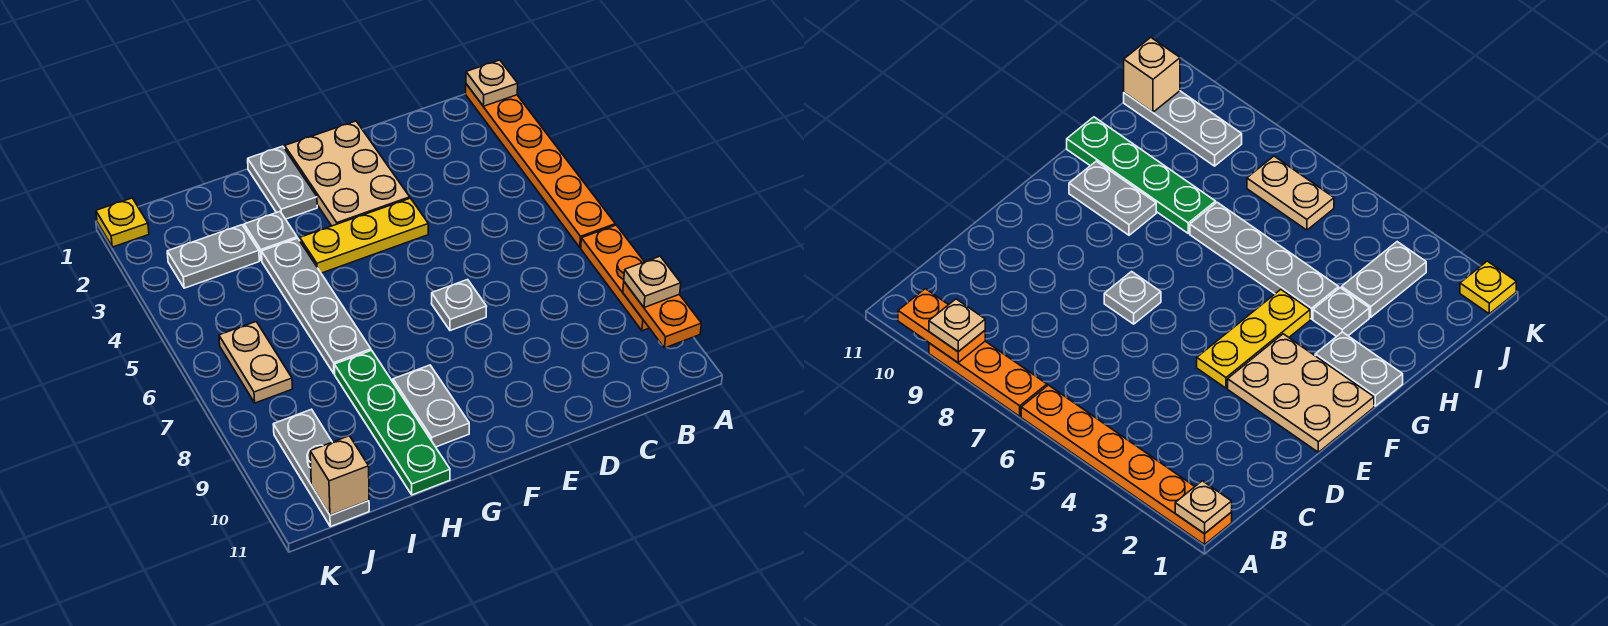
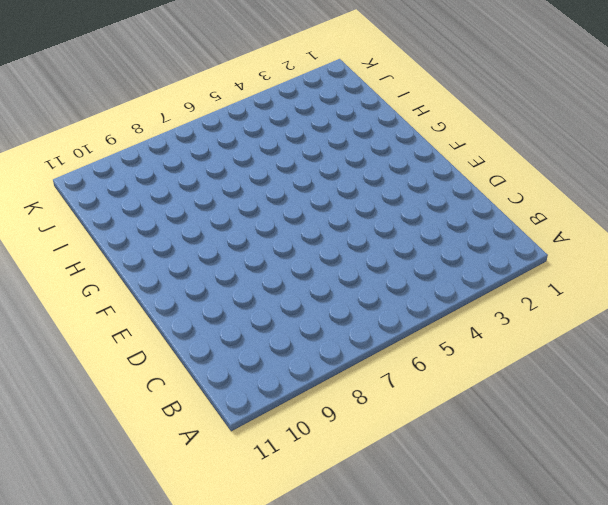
none -> orange plate A1:A6 level 1
none -> orange plate A7:A9 level 1
none -> tan plate E1:F3 level 1

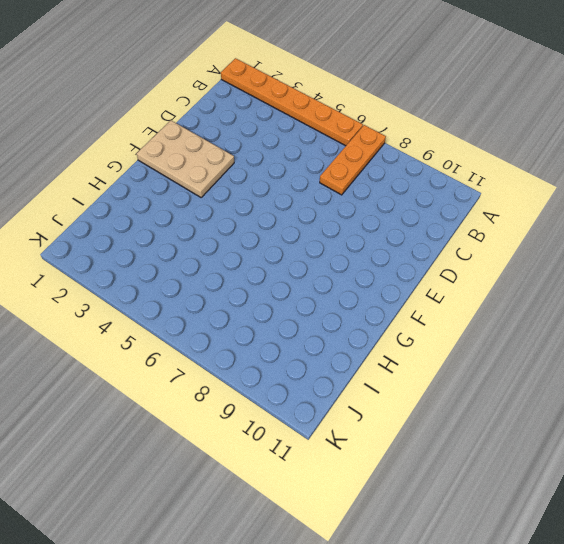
orange plate A7:C7 level 1 -> orange plate A7:A9 level 1
none -> yellow plate E4:G4 level 1
none -> grey plate E7 level 1
none -> grey plate G1:G2 level 1

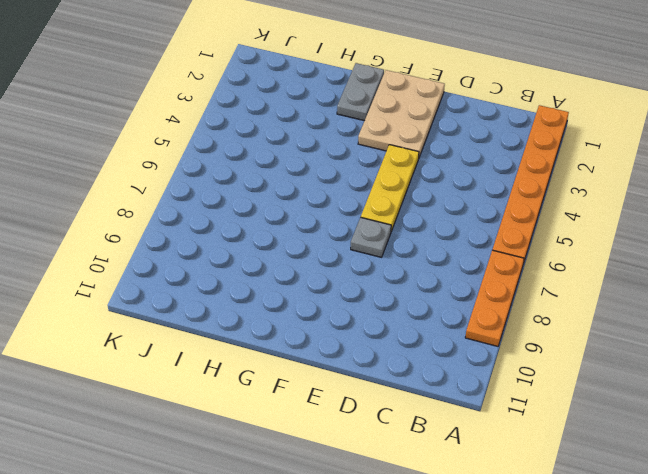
yellow plate E4:E6 level 1 -> yellow plate E4:G4 level 1
none -> grey plate G9:G10 level 1
none -> grey plate H3 level 1
none -> grey plate H4:H7 level 1

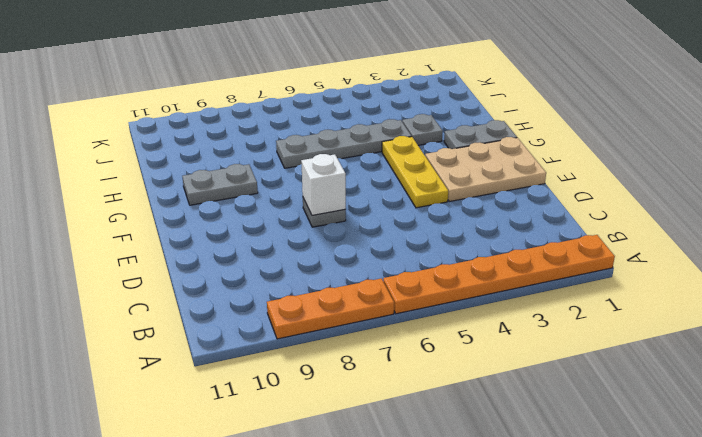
white brick E7 level 2 -> none
none -> green plate H8:H11 level 1
none -> grey plate I3:J3 level 1
none -> tan plate J6:J7 level 1

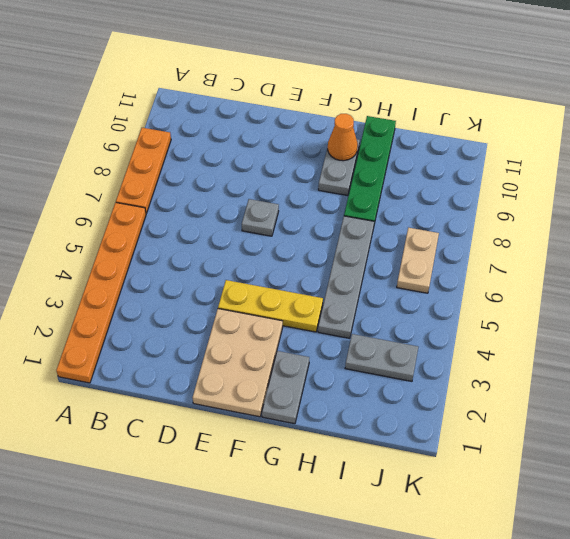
orange cone G10 level 2 -> none
none -> grey plate H3 level 1
none -> grey plate J9:J11 level 1
none -> yellow plate K1 level 1

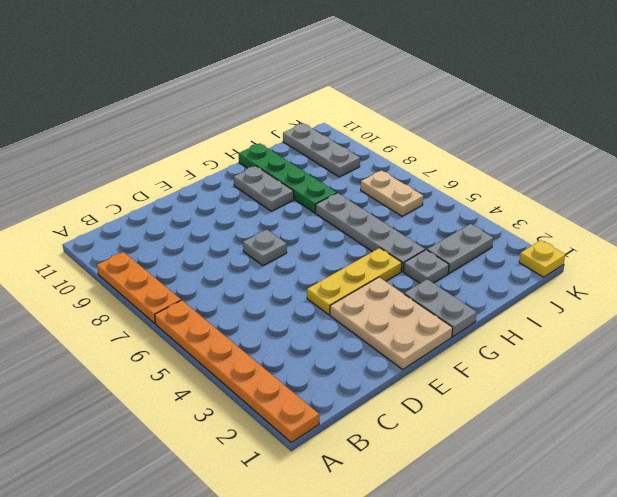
none -> tan plate A1 level 2
none -> orange plate A9:A10 level 2
none -> tan brick J11 level 2

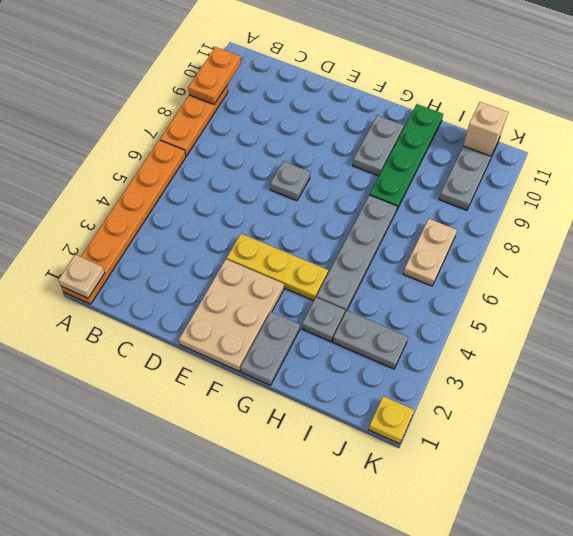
none -> tan plate A9 level 3

